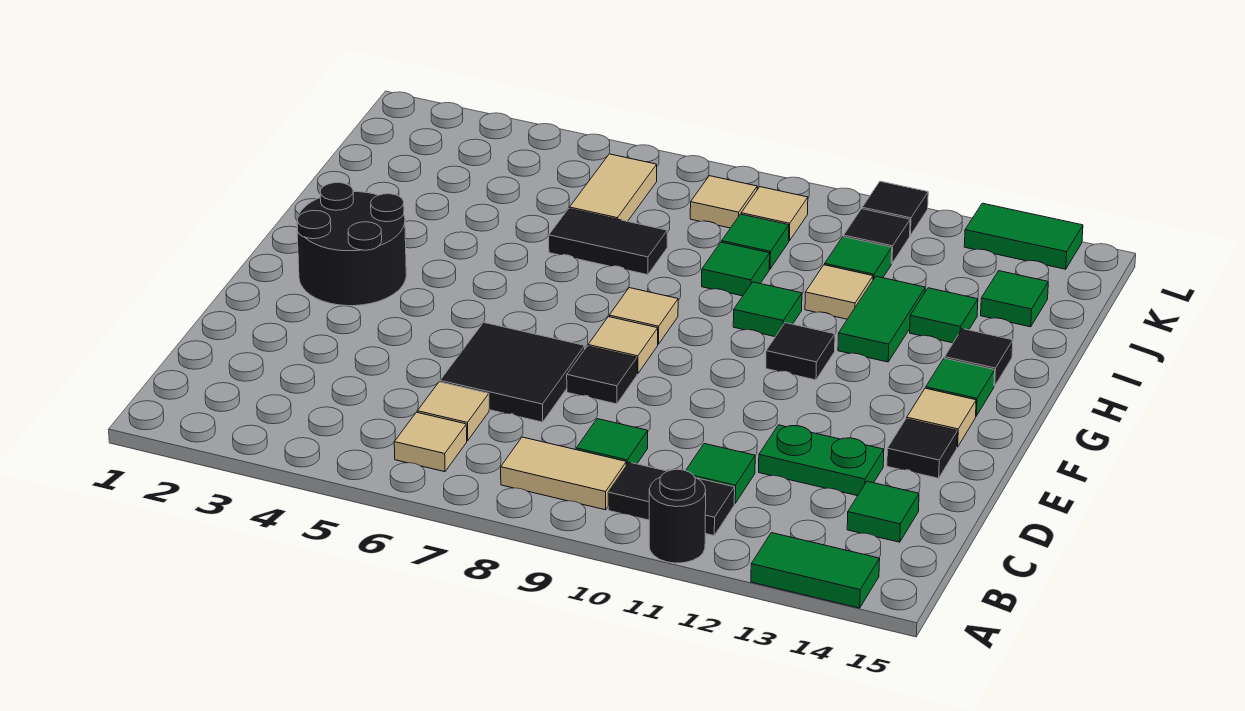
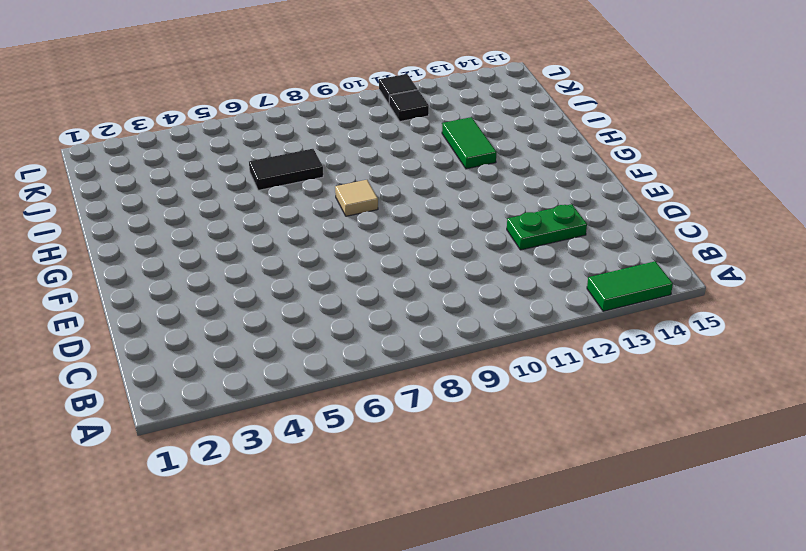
none -> black round brick A11 level 1
none -> tan tile B6 level 1
none -> tan tile B8:B9 level 1
none -> black tile B10:B11 level 1

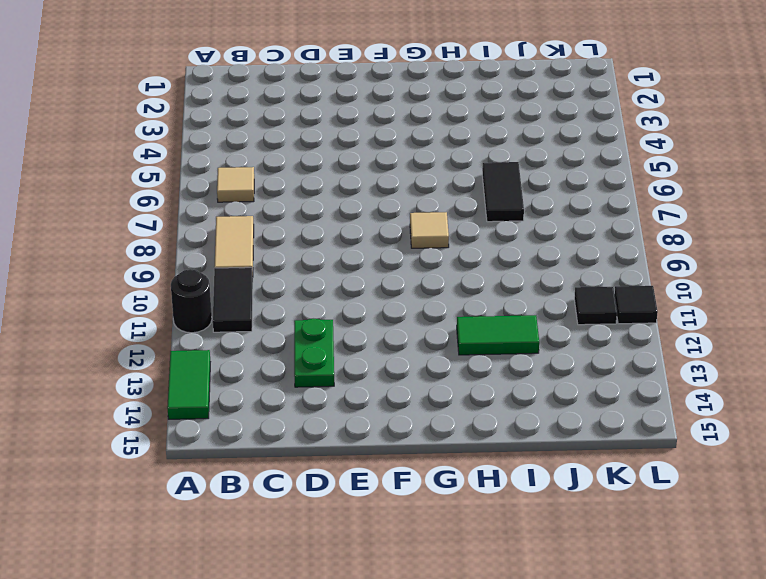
none -> tan tile C6 level 1
none -> green tile C9 level 1
none -> green tile C11 level 1
none -> green tile C14 level 1

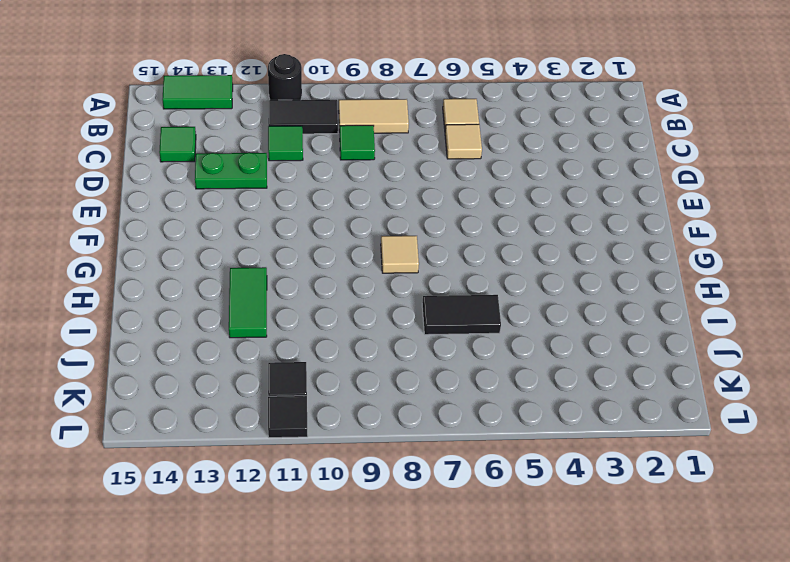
none -> black tile D6:E7 level 1
none -> black tile E8 level 1
none -> black tile E14 level 1
none -> black round brick F2:G3 level 1

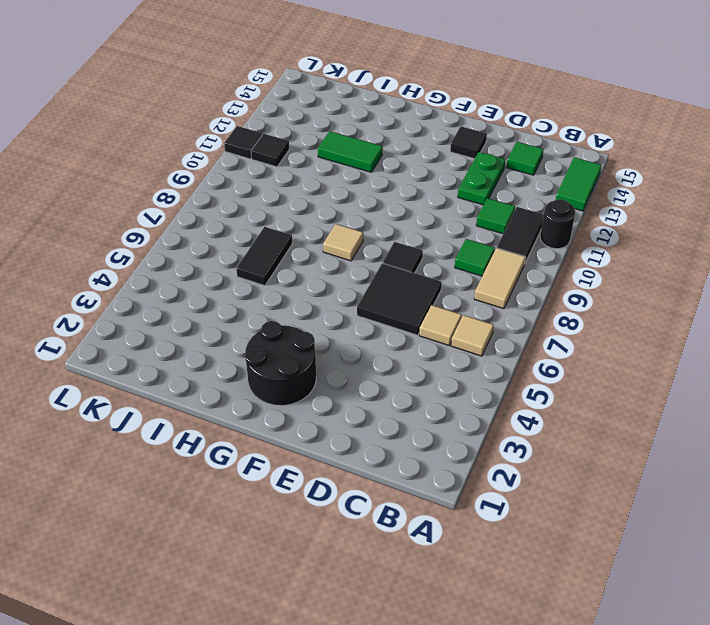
none -> tan tile F8 level 1
none -> tan tile F14 level 1
none -> black tile G11 level 1
none -> green tile G14 level 1

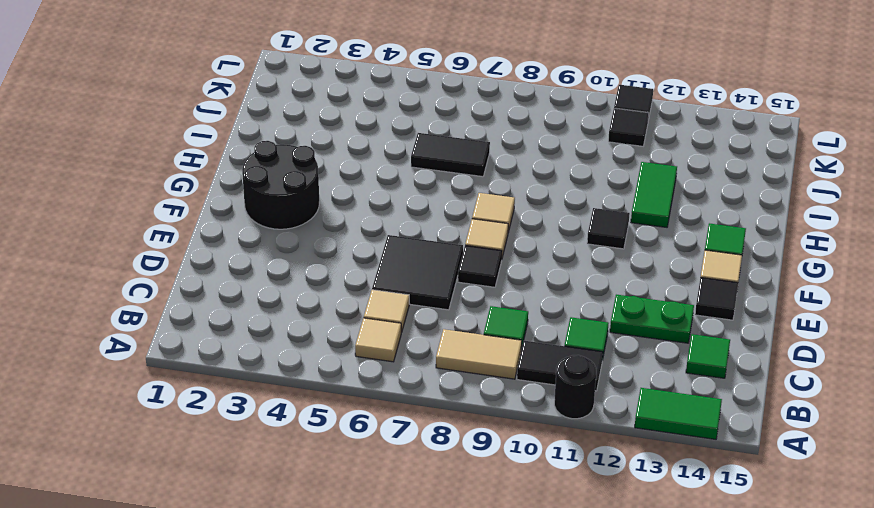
none -> green tile H10 level 1
none -> black tile H14 level 1
none -> green tile I9 level 1
none -> tan tile I11 level 1

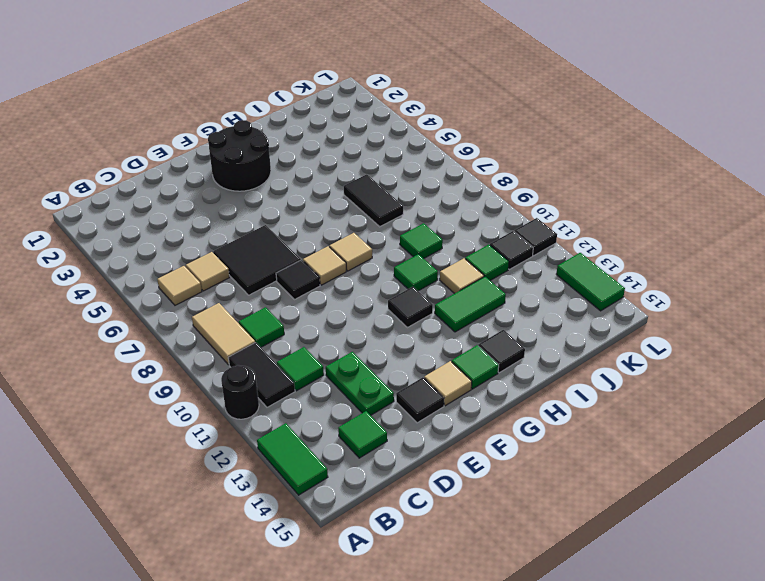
none -> green tile I13 level 1
none -> tan tile J6:K6 level 1
none -> green tile J9 level 1
none -> green tile J14 level 1

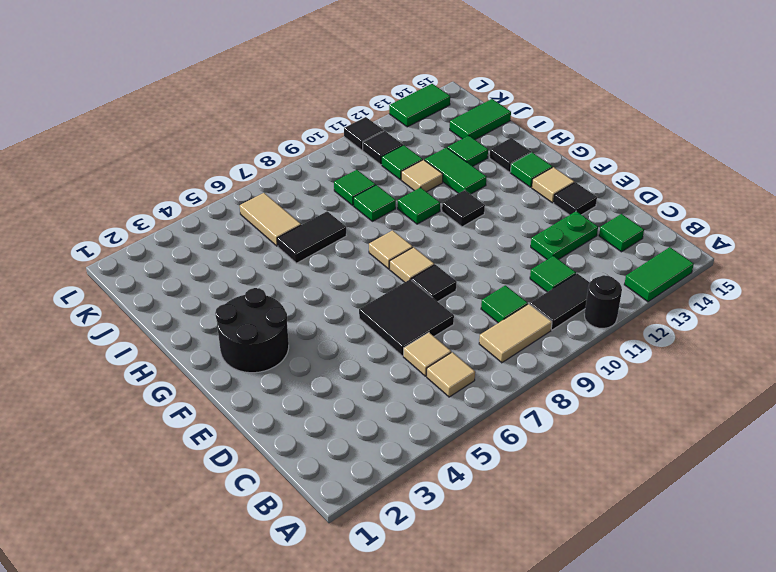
green tile J14:J15 level 1 -> green tile J14 level 1
none -> tan tile K8 level 1
none -> tan tile K9 level 1

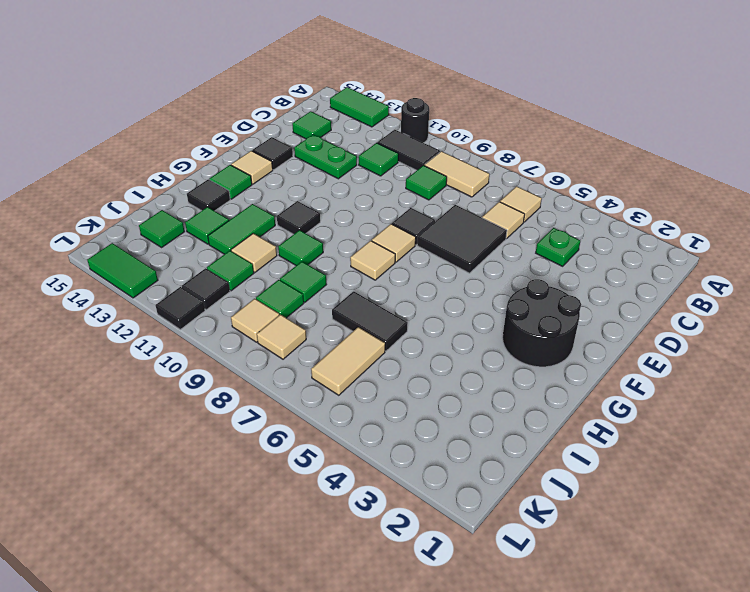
green plate C4 level 1 -> none

